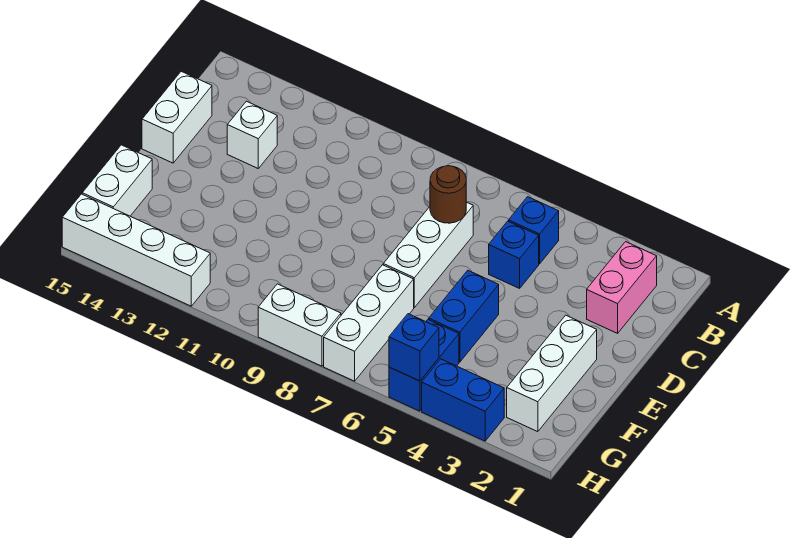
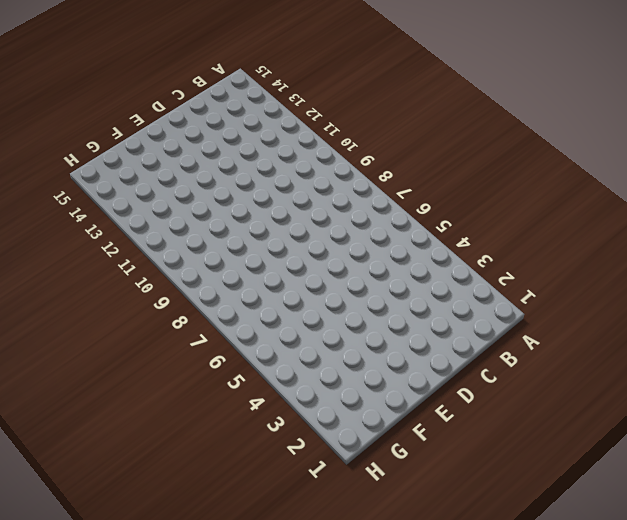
none -> pink brick B2:C2 level 1
none -> blue brick B5 level 1
none -> blue brick C5 level 1

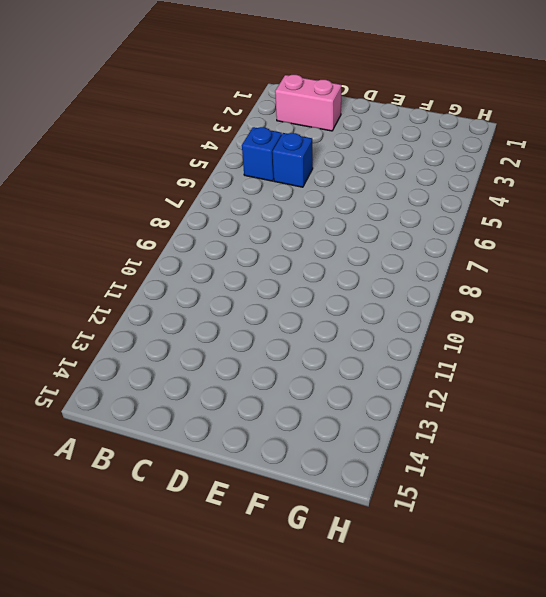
none -> white brick C7:E7 level 1
none -> white brick C13 level 1
none -> white brick C15:D15 level 1

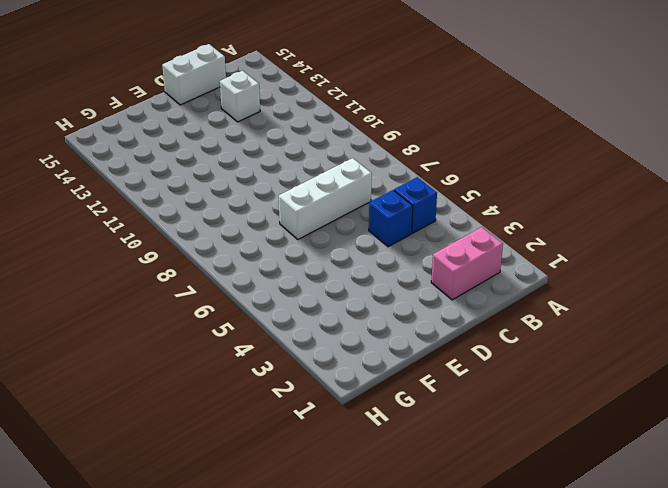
none -> white brick E2:G2 level 1
none -> blue brick E5:F5 level 1
none -> white brick F7:H7 level 1

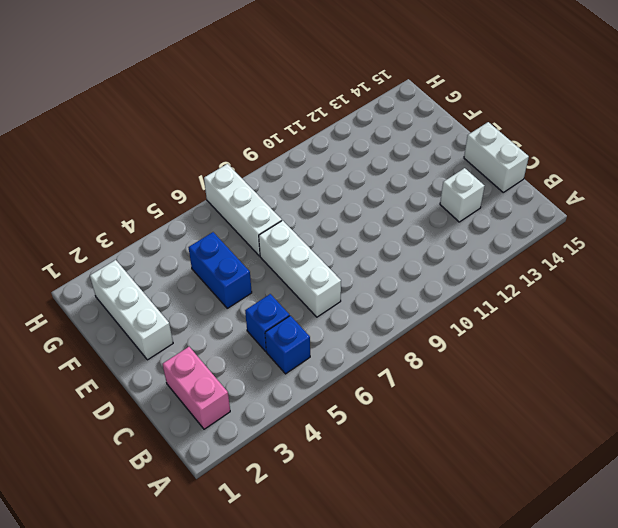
none -> white brick F15:G15 level 1
none -> blue brick G5:H5 level 1
none -> blue brick H3:H4 level 1

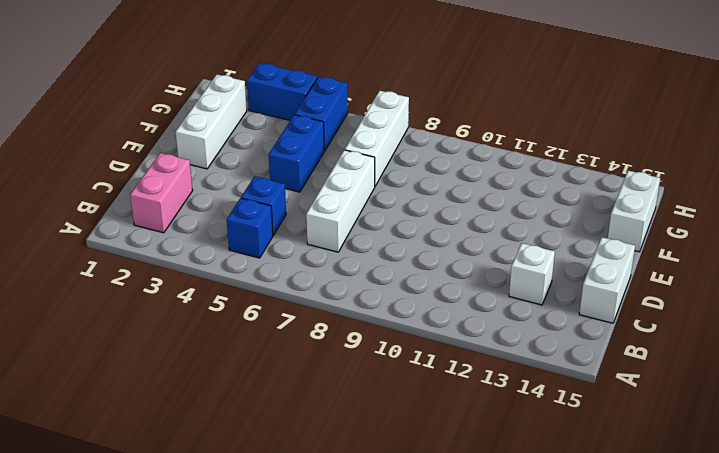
none -> white brick H8:H9 level 1
none -> white brick H12:H15 level 1
none -> brown round brick C7 level 2

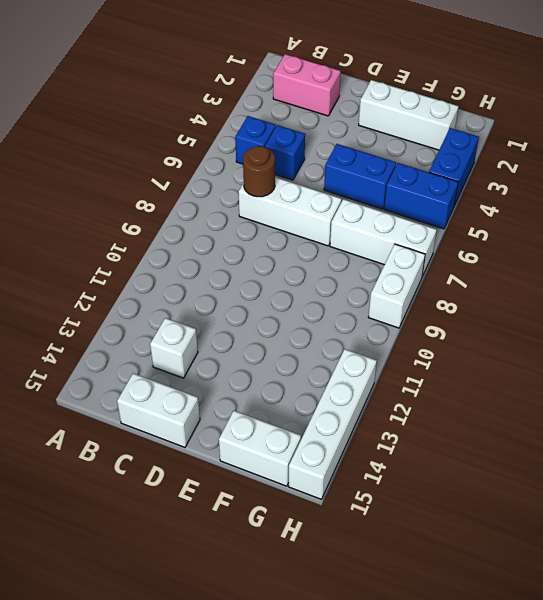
none -> blue brick H5 level 2

